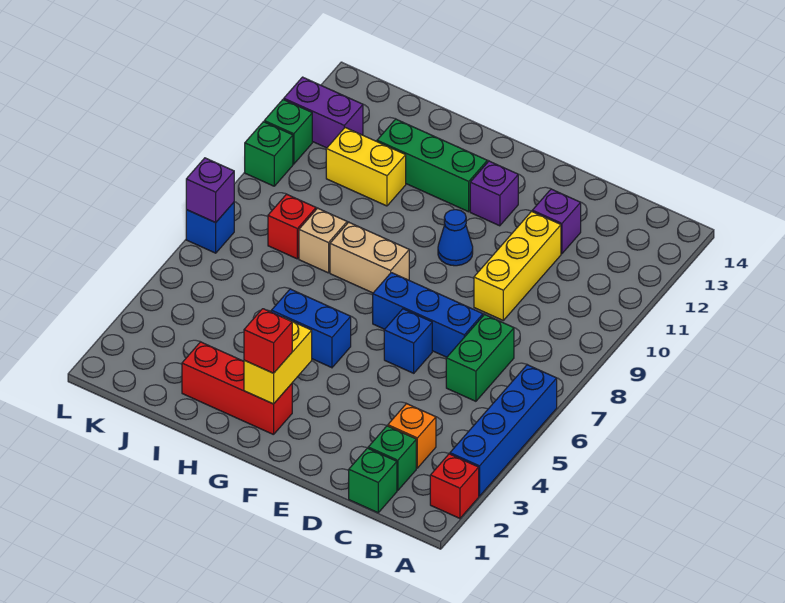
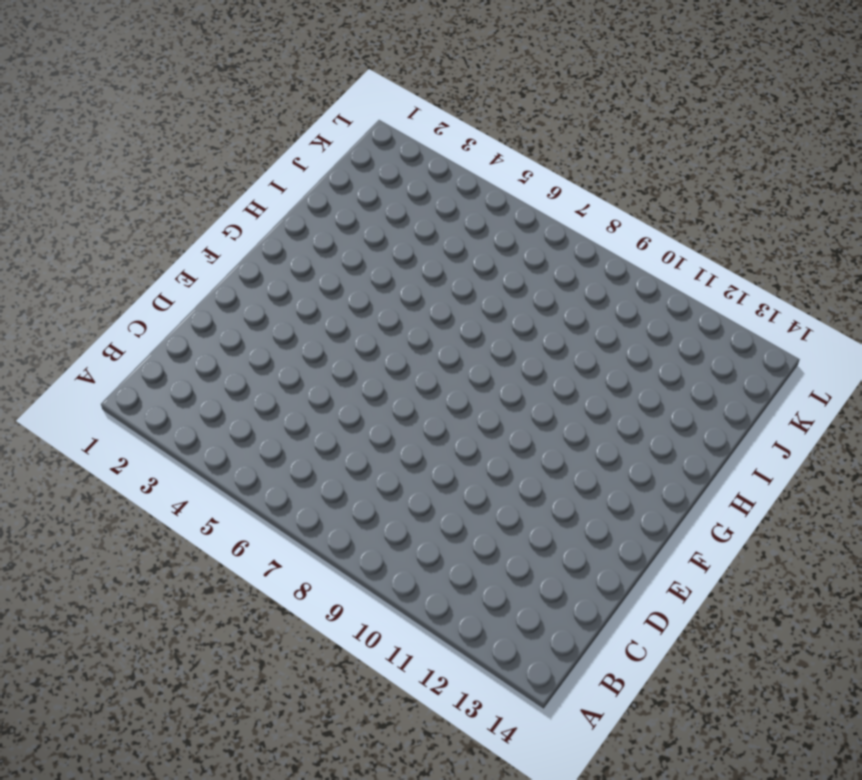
none -> red brick A2 level 1
none -> blue brick A3:A6 level 1
none -> green brick C1 level 1

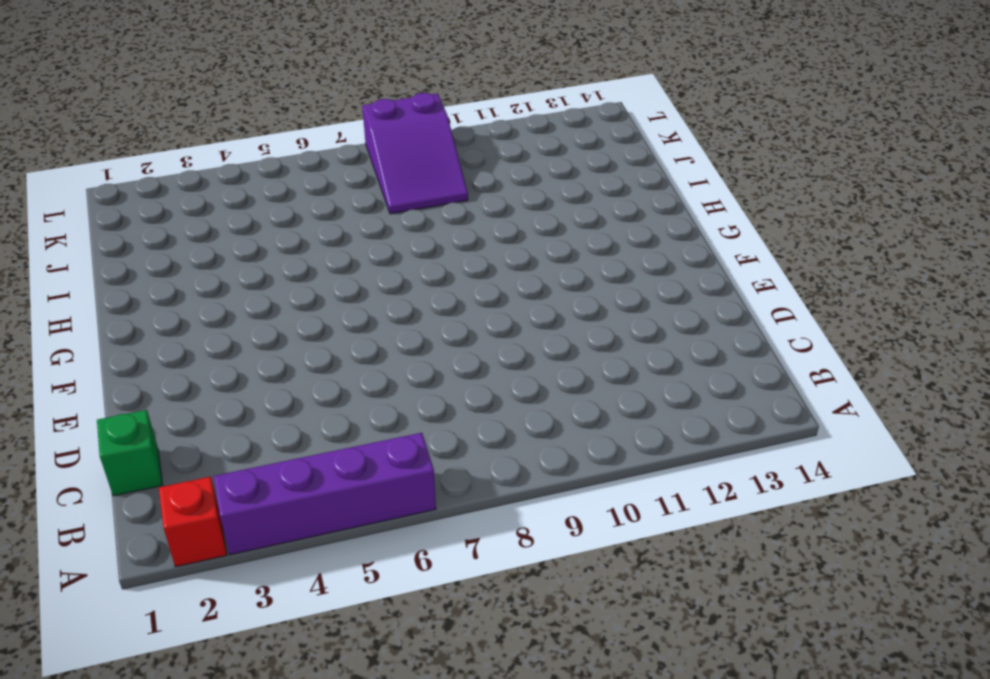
purple brick A3:A6 level 1 -> blue brick A3:A6 level 1
purple slope J8:L9 level 1 top L -> red brick J8 level 1
none -> green brick C2 level 1
none -> orange brick C3 level 1
none -> green brick C6:C7 level 1

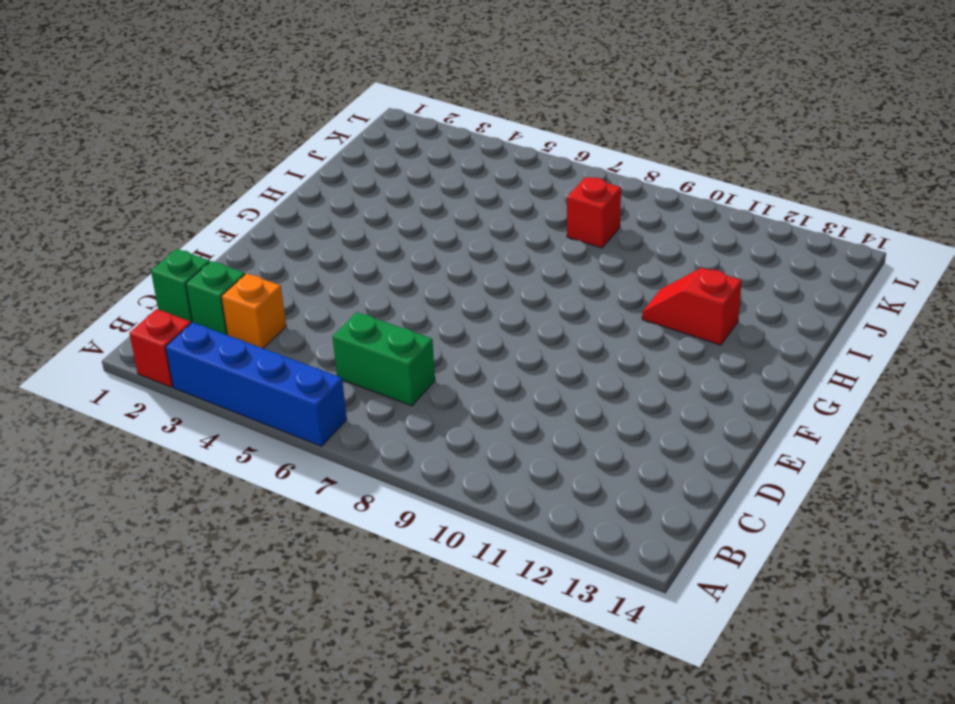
red slope H11:H12 level 1 top 12 -> green brick G12:I12 level 1
none -> blue brick D7:F7 level 1
none -> yellow brick D9:D11 level 1
none -> purple brick D12 level 1

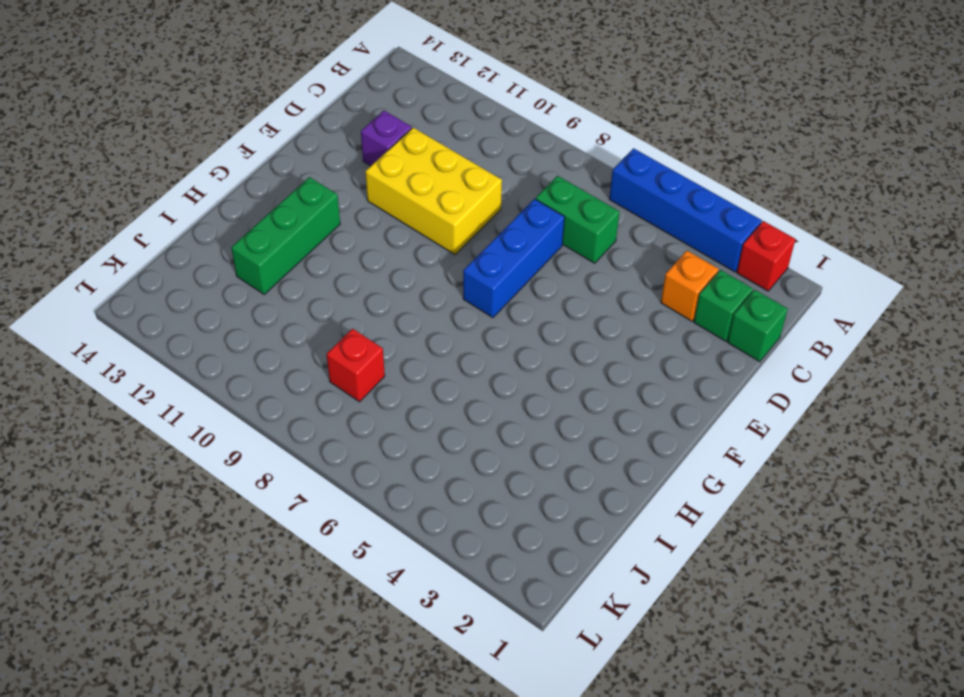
yellow brick D9:E11 level 1 -> yellow brick D9:D11 level 1
none -> blue brick E6 level 1
none -> blue cone F10 level 1
none -> purple brick F12 level 1

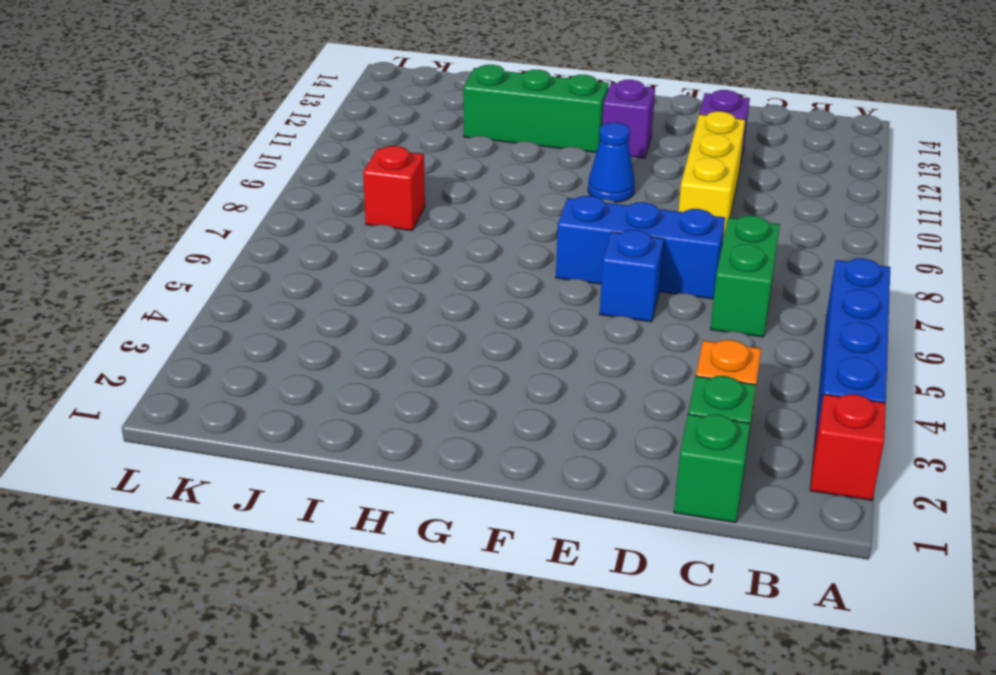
none -> red brick G2:I2 level 1
none -> blue brick G5:H5 level 1
none -> tan brick G8:H8 level 1

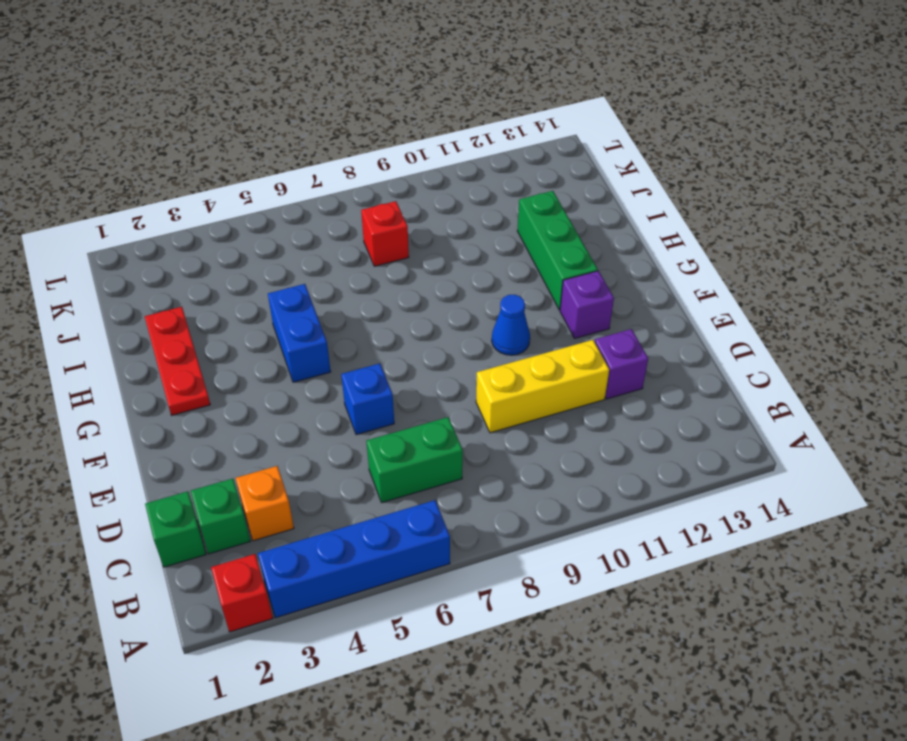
red plate G2:I2 level 1 -> red brick G2:I2 level 1
none -> blue brick D7:F7 level 1
none -> tan brick G8:H8 level 1
none -> tan brick I8 level 1

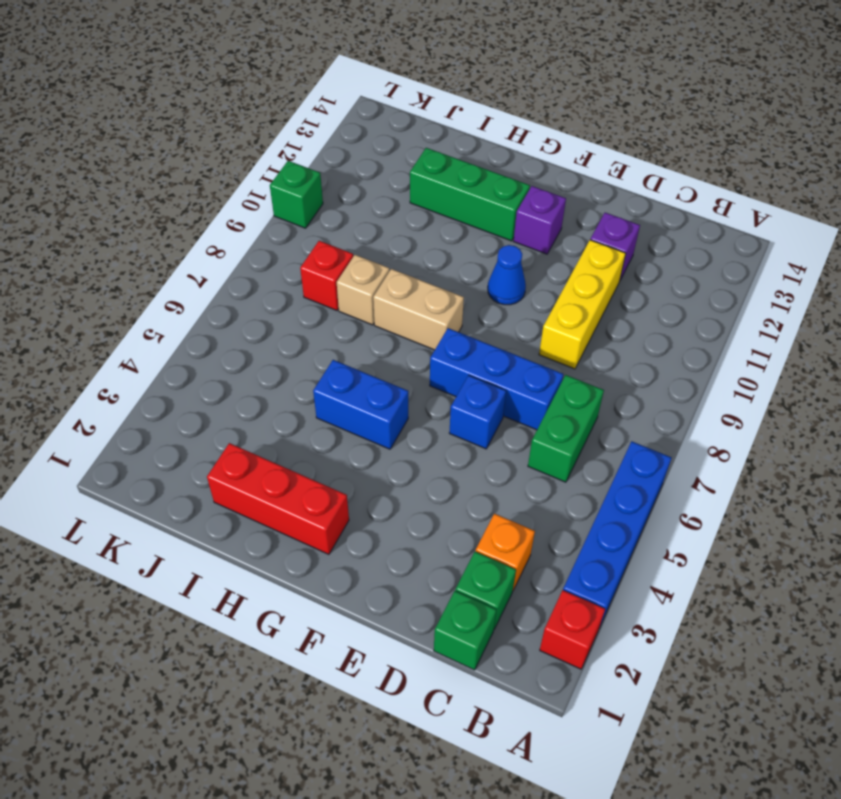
none -> yellow brick I11:J11 level 1
none -> purple brick K12:L12 level 1
none -> blue brick L7 level 1

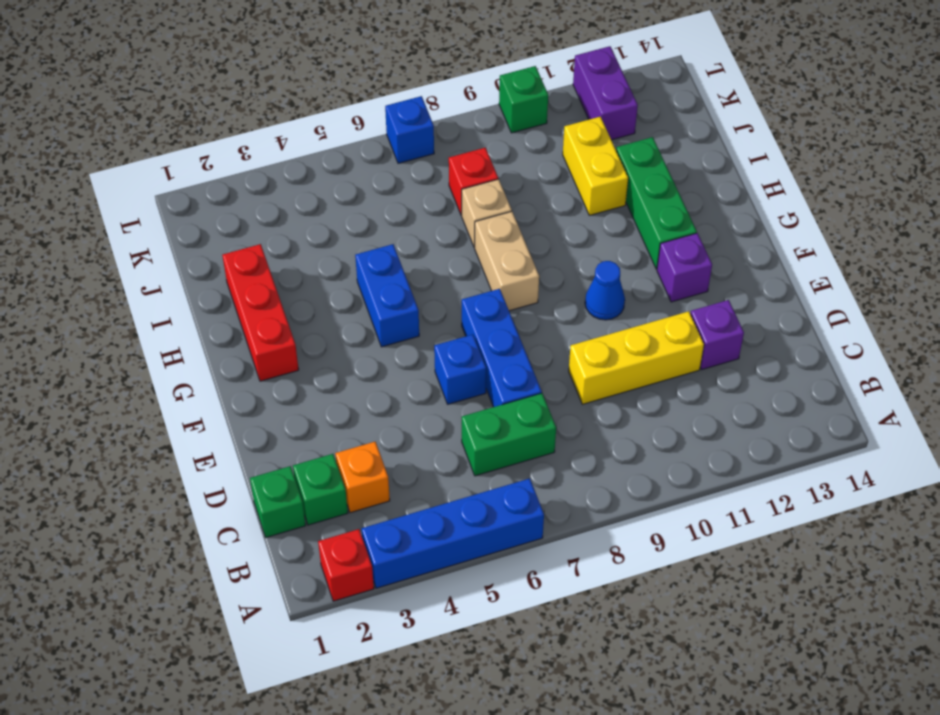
none -> green brick L11 level 1
none -> yellow brick G2:G3 level 2
none -> purple brick L7 level 2

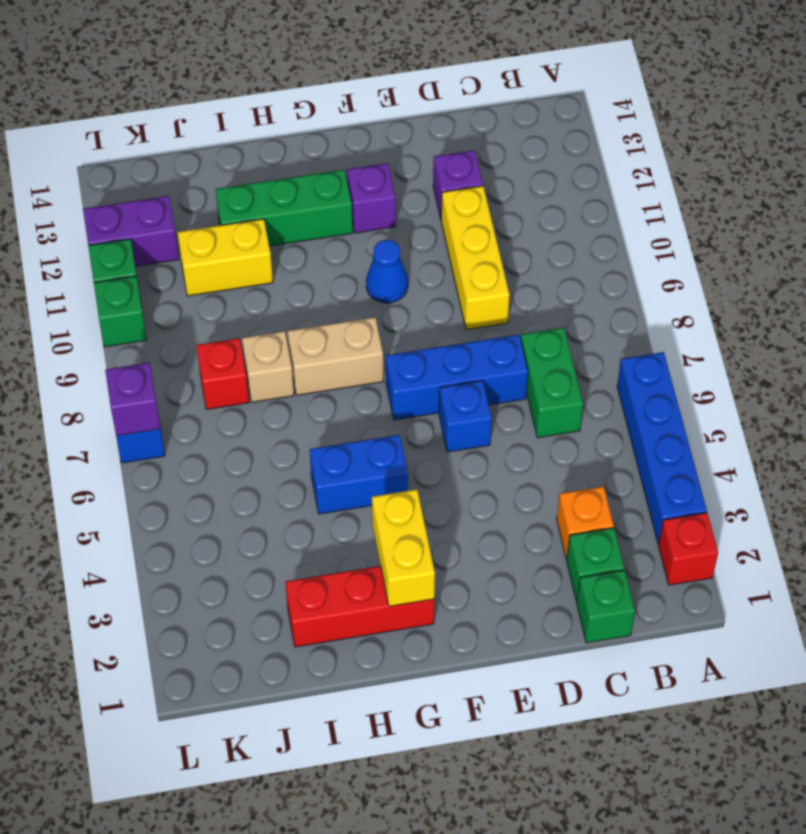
none -> red brick G2 level 3

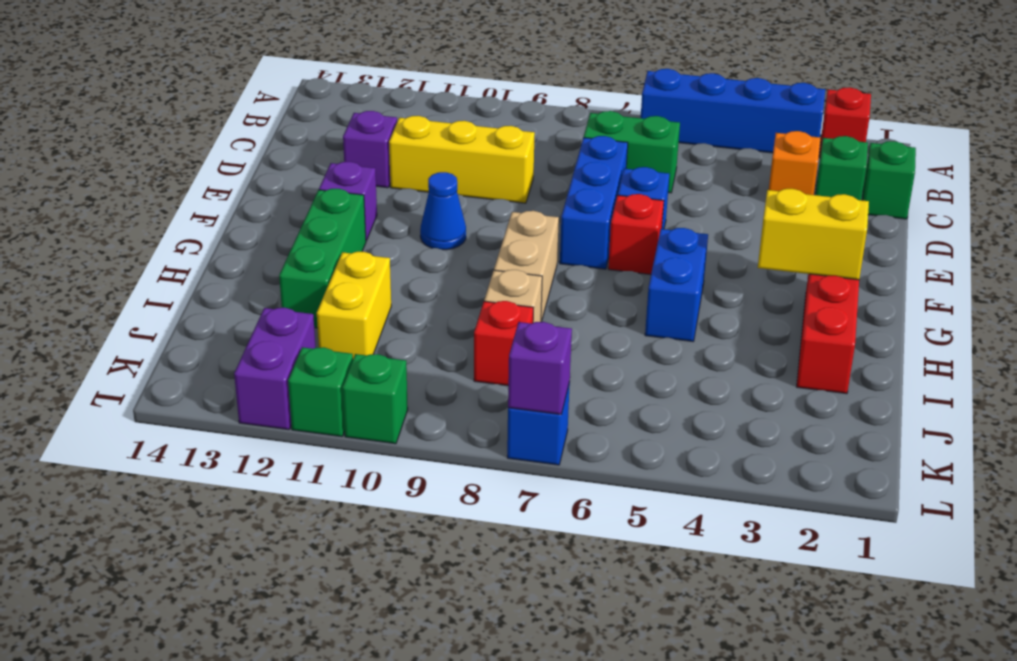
red brick F6 level 1 -> red brick G2 level 3

